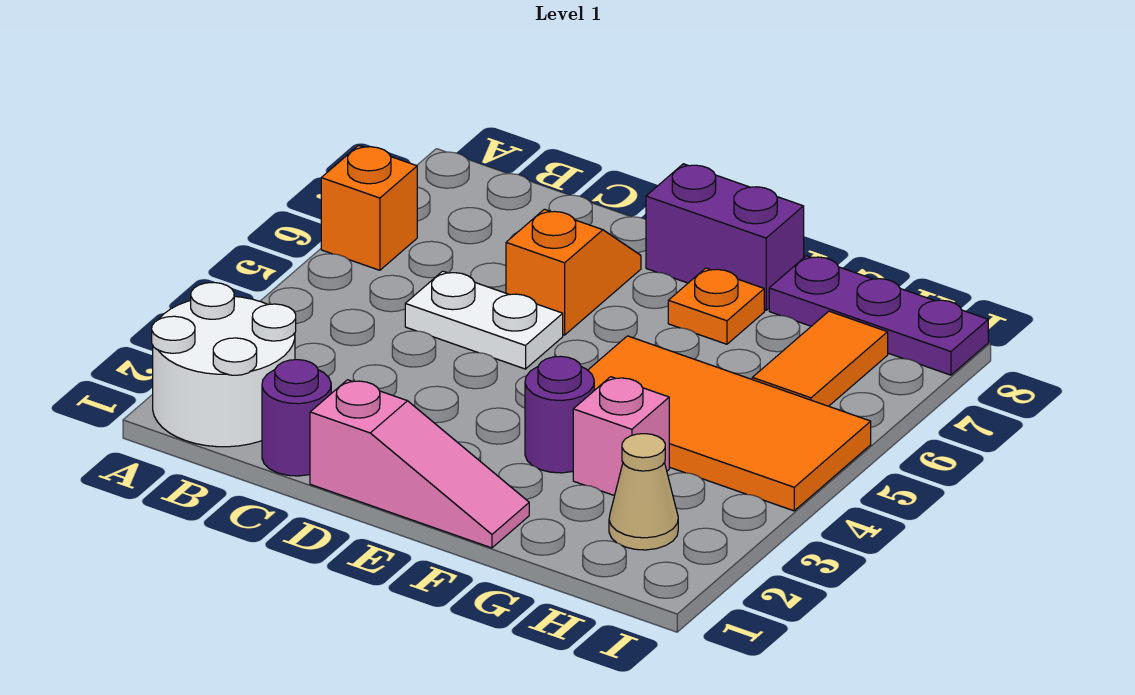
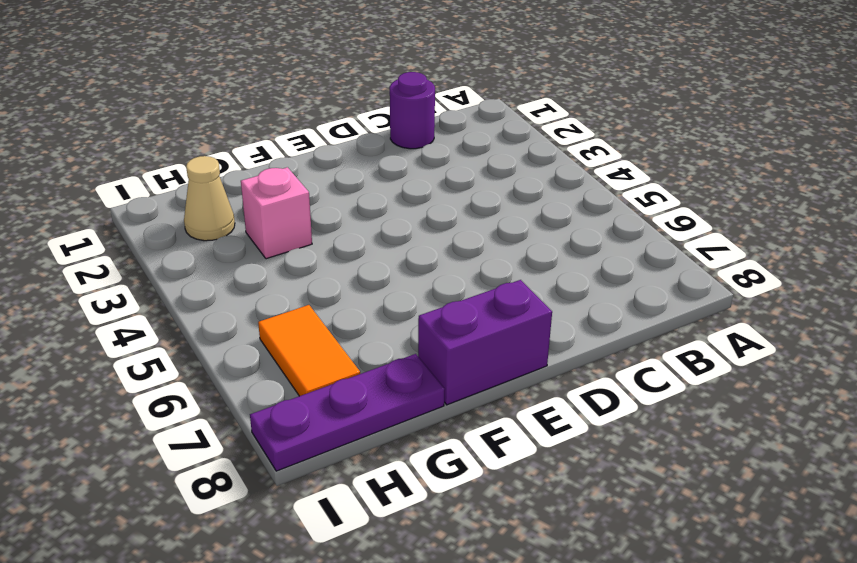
none -> white round brick A1:B2 level 1
none -> orange brick A6 level 1
none -> white plate C5:D5 level 1

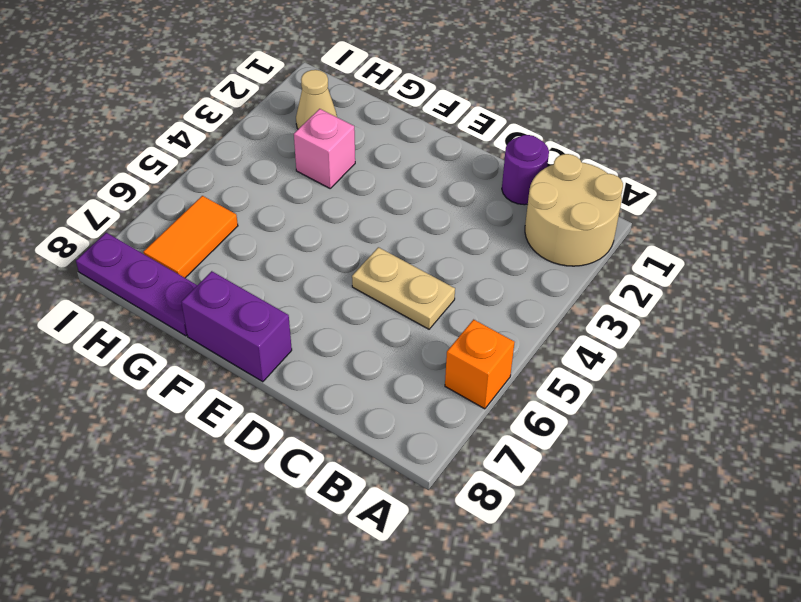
tan round brick A1:B2 level 1 -> white round brick A1:B2 level 1
tan plate C5:D5 level 1 -> white plate C5:D5 level 1
none -> pink slope D1:F1 level 1 top D
none -> orange slope D6:D7 level 1 top 6
none -> purple round brick F3 level 1

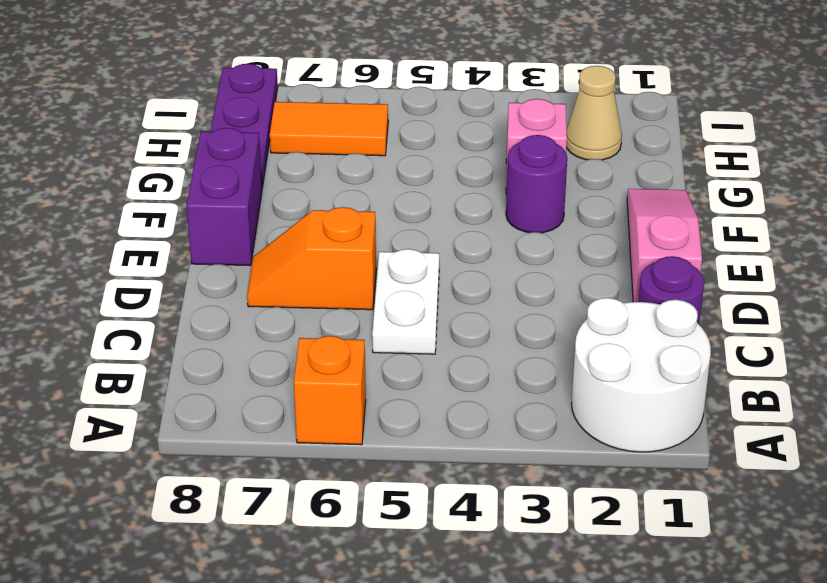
none -> orange tile F4:I5 level 1
none -> orange plate F7 level 1

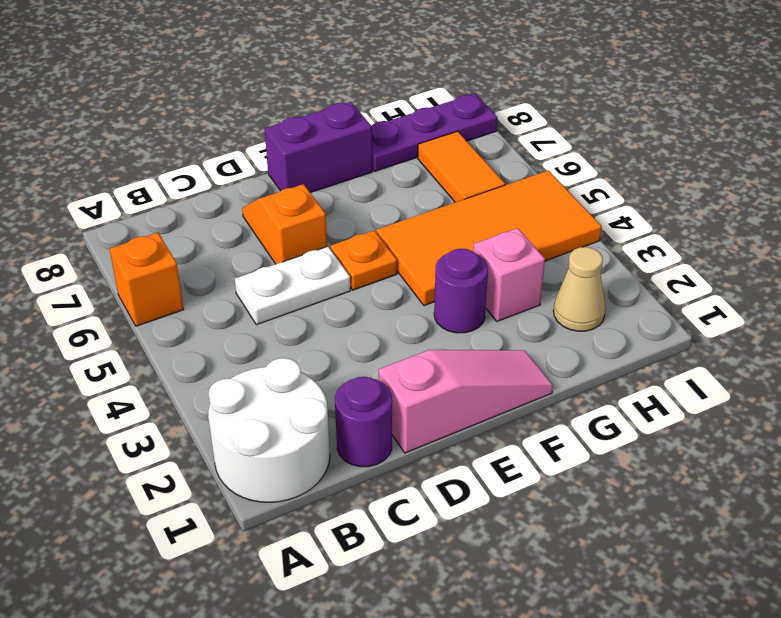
orange plate E5 level 1 -> orange plate F7 level 1

